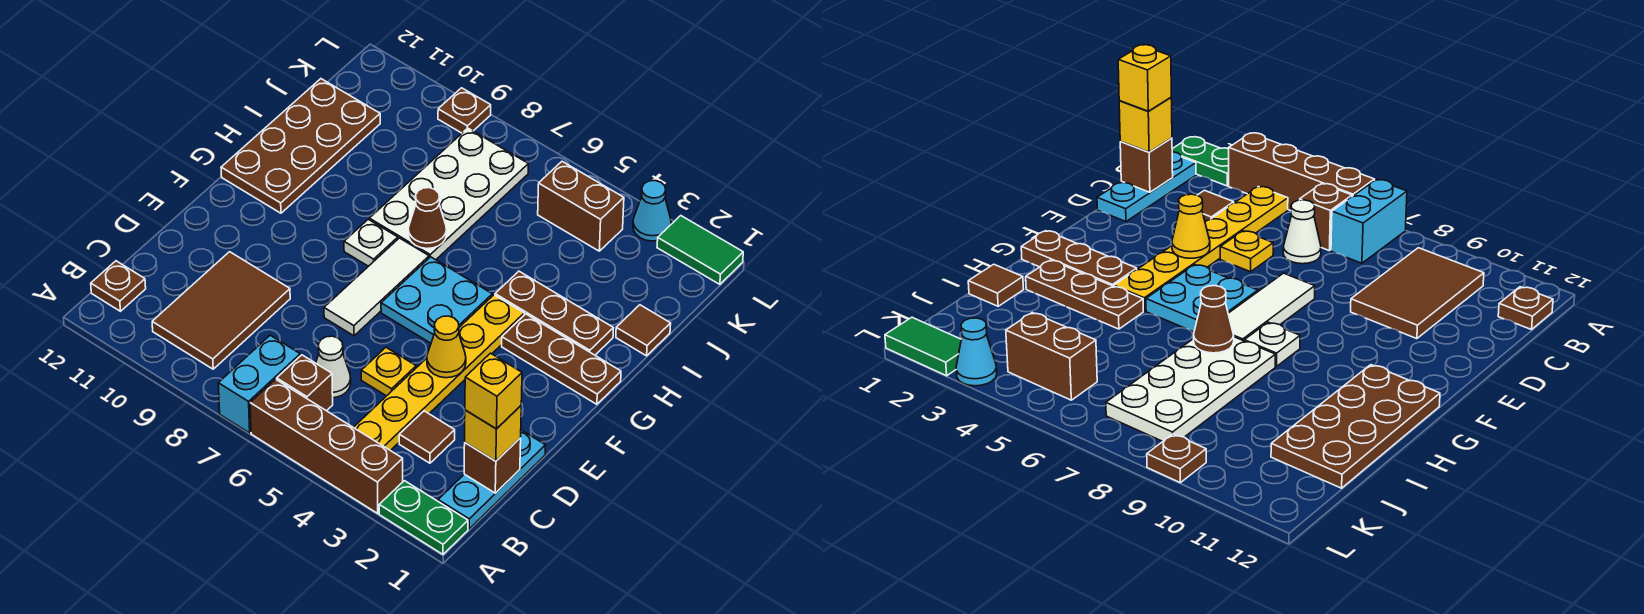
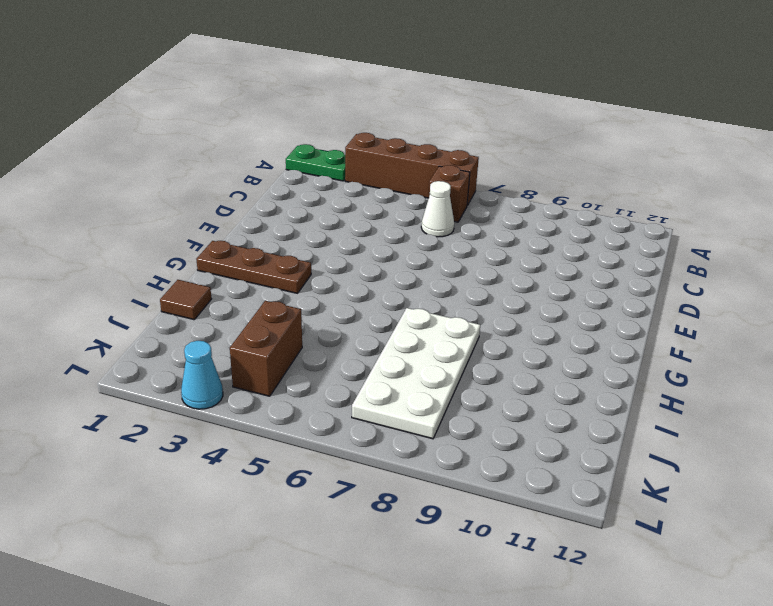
brown brick J4:K4 level 1 -> brown brick K4:K5 level 1
none -> cyan brick A7:B7 level 1
none -> cyan plate B1:D1 level 1
none -> yellow plate B4:G4 level 1

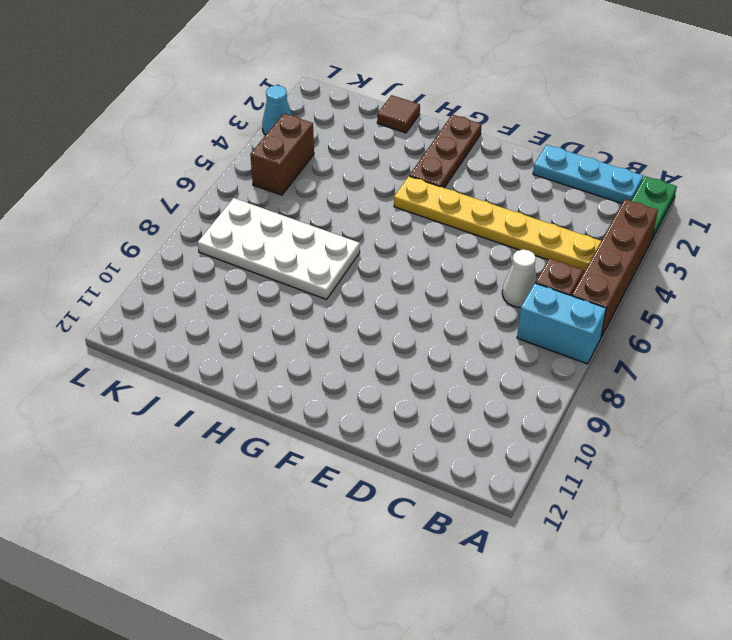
none -> brown tile B9:D10 level 1
none -> brown plate B12 level 1
none -> brown tile C3 level 1

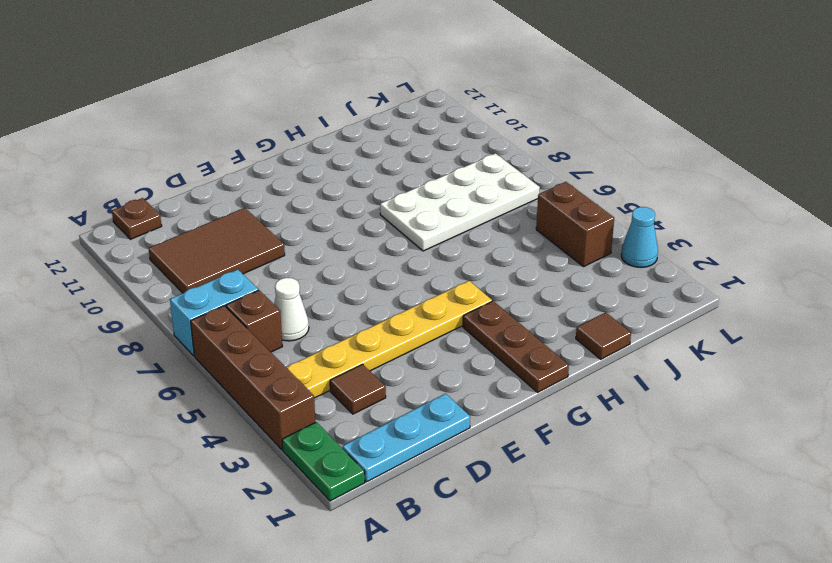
none -> yellow plate D5 level 1
none -> white tile E7:G7 level 1
none -> cyan plate F5:G6 level 1

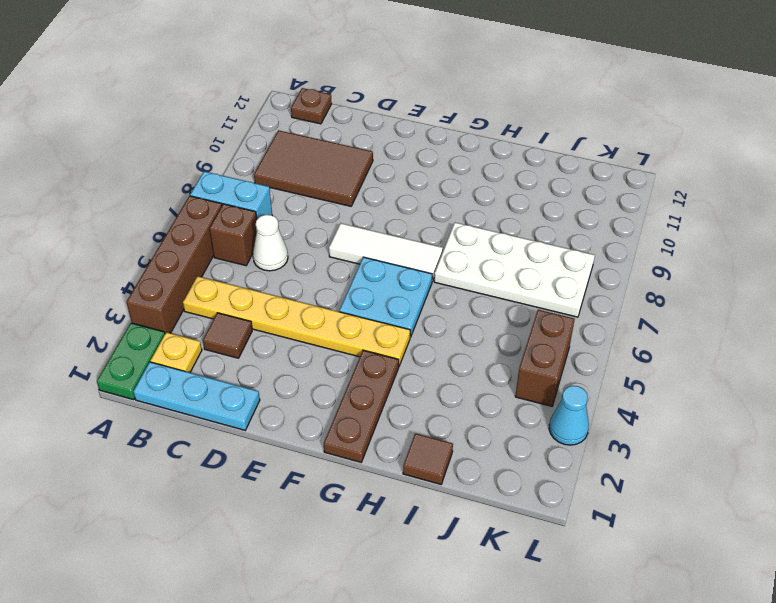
yellow plate B2 level 1 -> yellow plate D5 level 1
none -> white plate G8 level 1
none -> brown plate G11:J12 level 1
none -> brown plate H2:H4 level 1

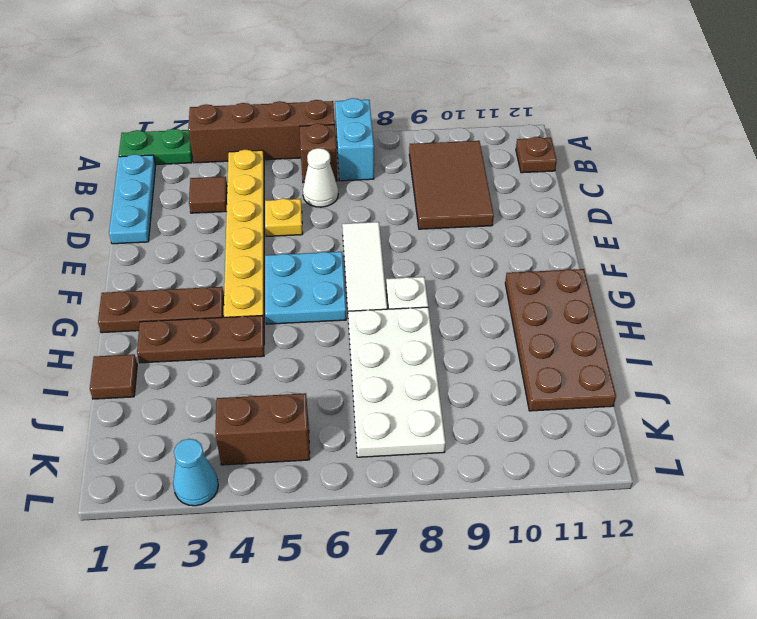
none -> green tile L1:L2 level 1
none -> brown plate L9 level 1
none -> brown brick C1 level 2

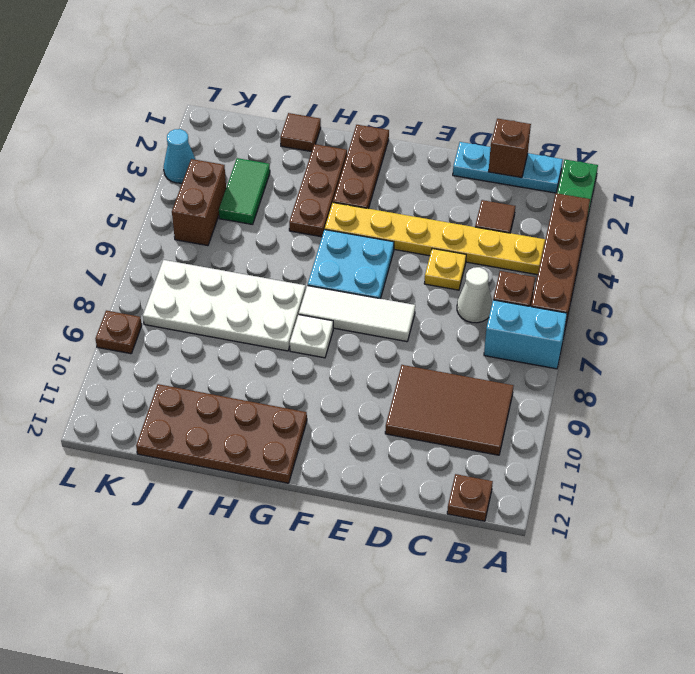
green tile J3:J4 level 1 -> green tile L1:L2 level 1
none -> yellow cone E4 level 2
none -> brown cone H7 level 2
none -> yellow brick C1 level 3

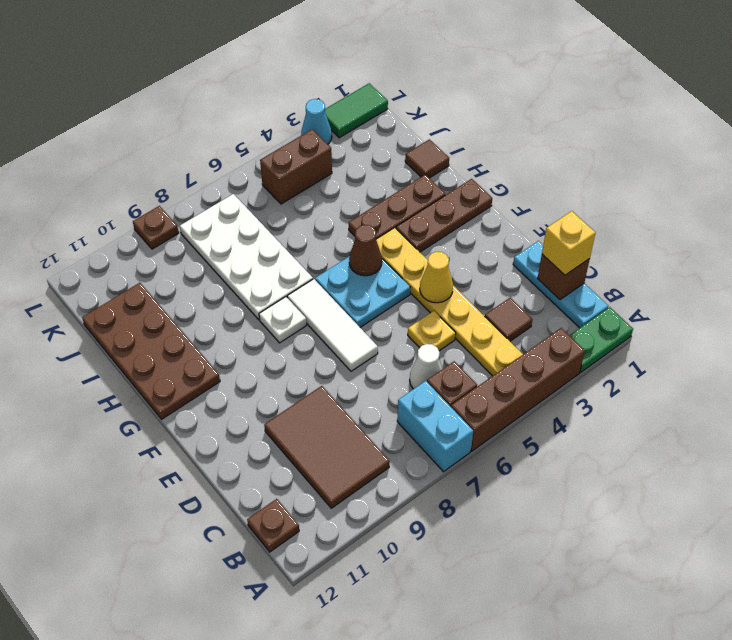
brown cone G5 level 2 -> brown cone H7 level 2
none -> yellow brick C1 level 4

